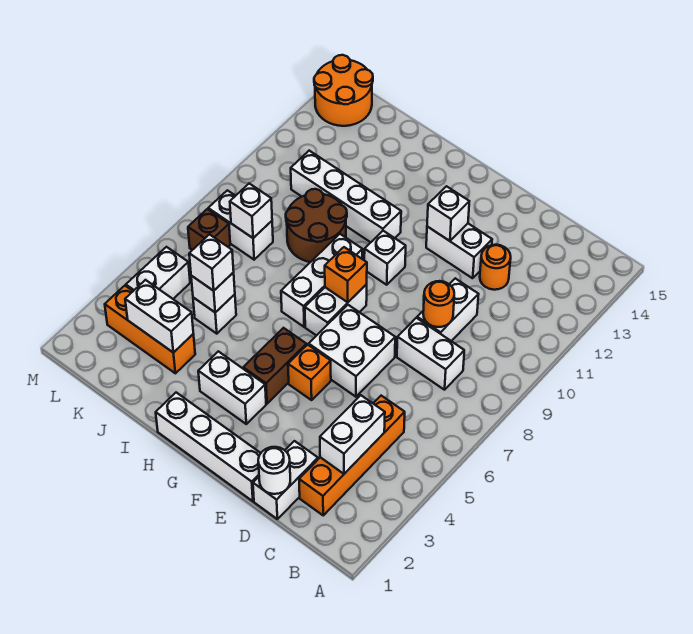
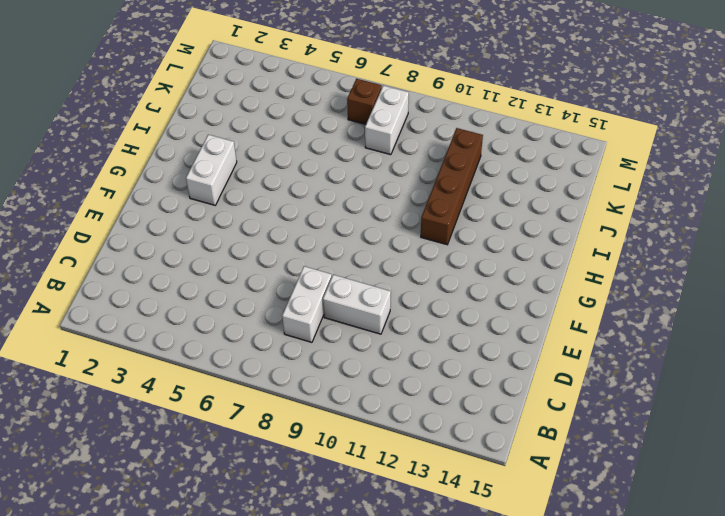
brown brick H11:K11 level 1 -> white brick H11:K11 level 1
none -> orange brick C2:C5 level 1
none -> white brick D1:D2 level 1
none -> orange round brick D12 level 1
none -> white brick E1:H1 level 1

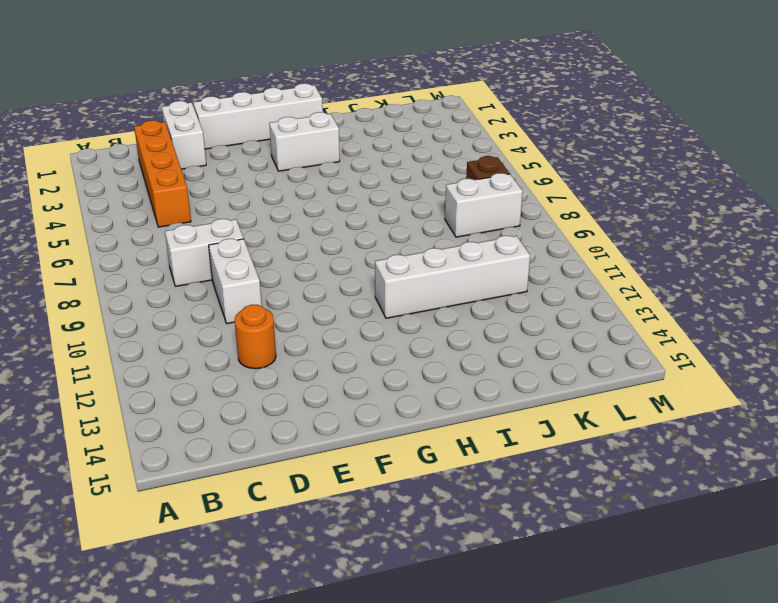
none -> white brick E6:F7 level 1
none -> white brick E12:F12 level 1
none -> orange brick F5 level 1
none -> brown brick G4:G5 level 1

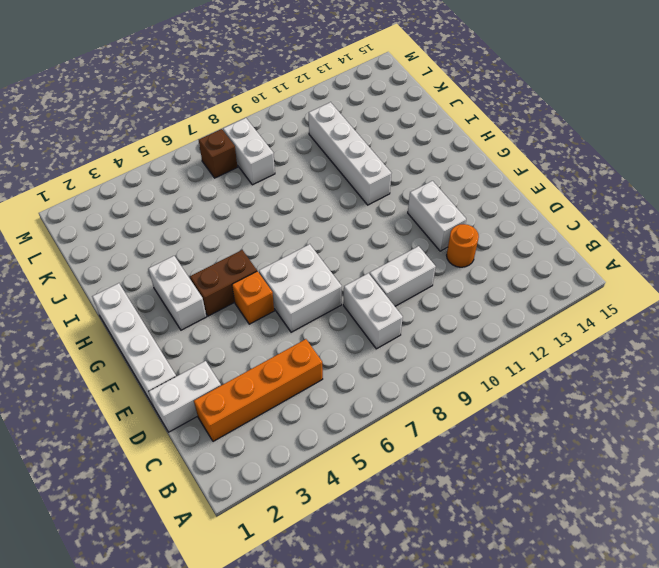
none -> white brick G7:G8 level 1
none -> white brick G10 level 1
none -> white brick H7:H9 level 1
none -> brown round brick I9:J10 level 1

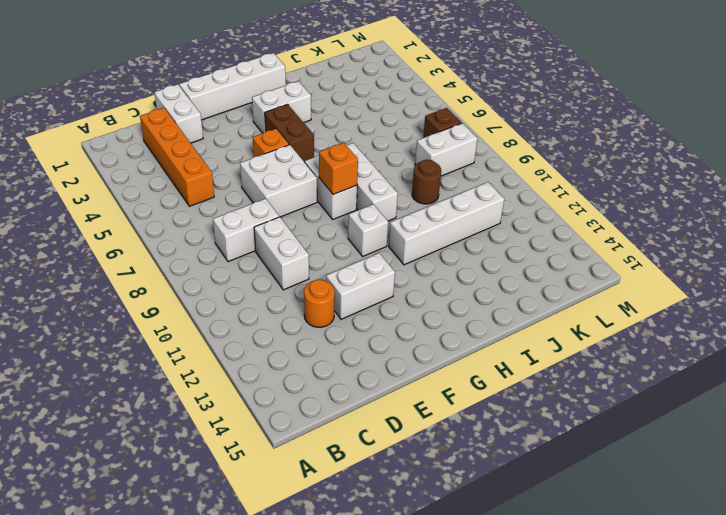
brown round brick J9 level 1 -> brown round brick I9:J10 level 1
none -> orange brick J3:L3 level 1
none -> white brick J5 level 1
none -> white brick L4:L5 level 1
none -> orange round brick L14:M15 level 1

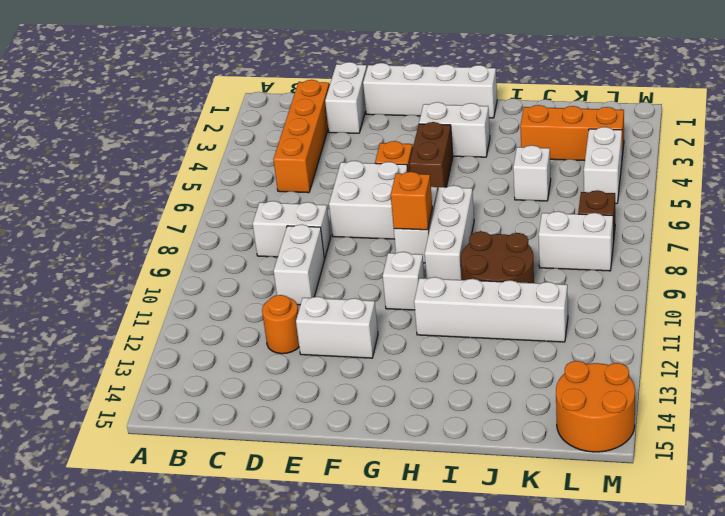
none -> white brick C3:C4 level 2
none -> white round brick D1 level 2
none -> orange round brick D9 level 2
none -> white brick F12 level 2

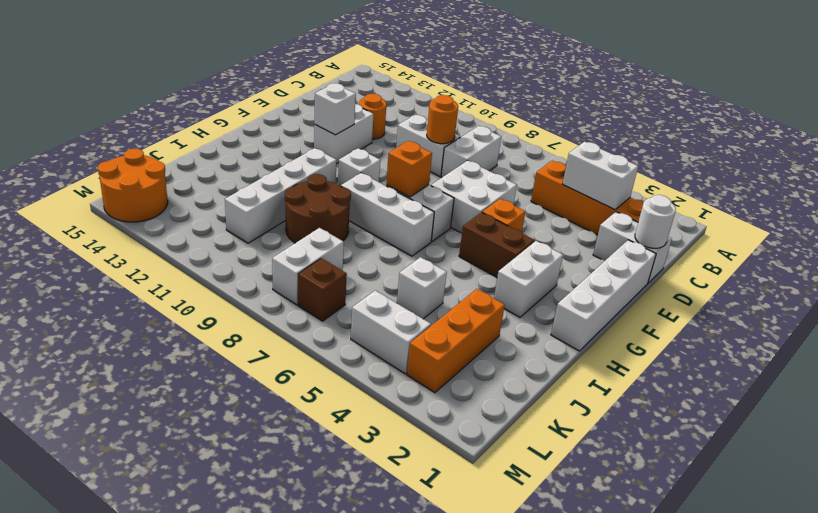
none -> white brick J3:K3 level 2
none -> white brick J5 level 2
none -> white brick K8 level 2
none -> white brick J5 level 3

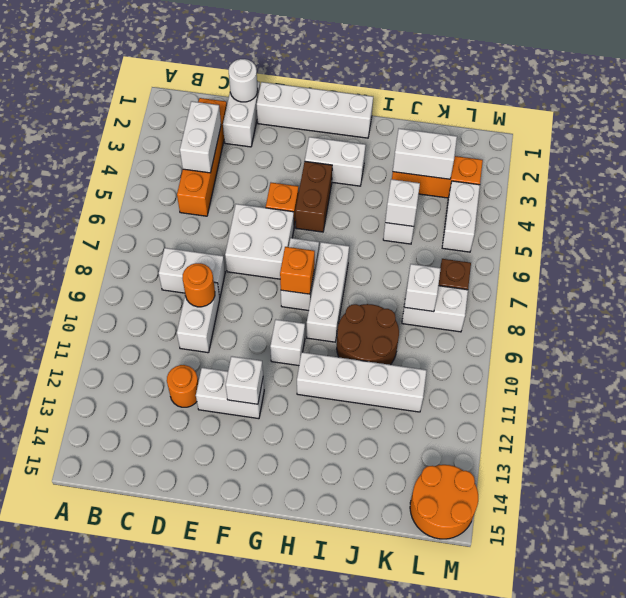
none -> white brick J5 level 3

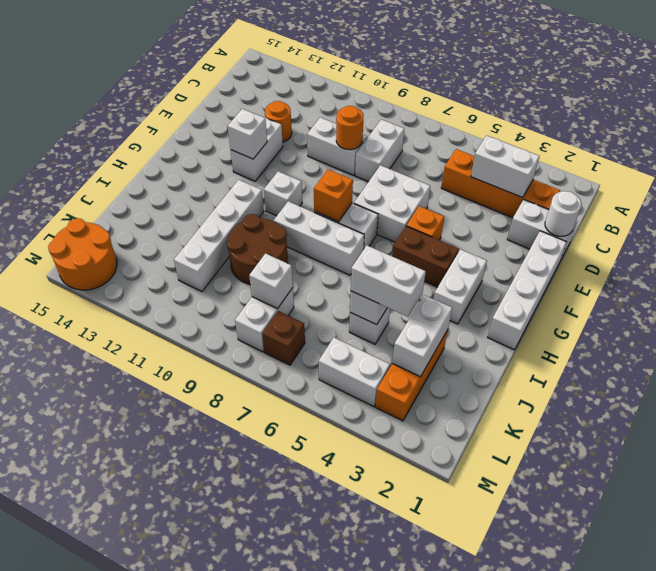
white brick J4:J5 level 3 -> white brick J5 level 3

